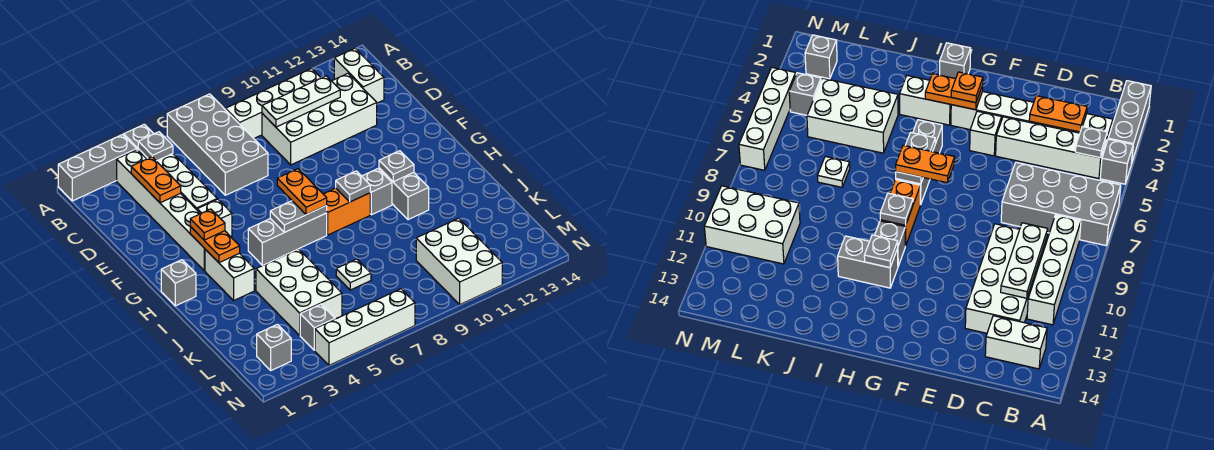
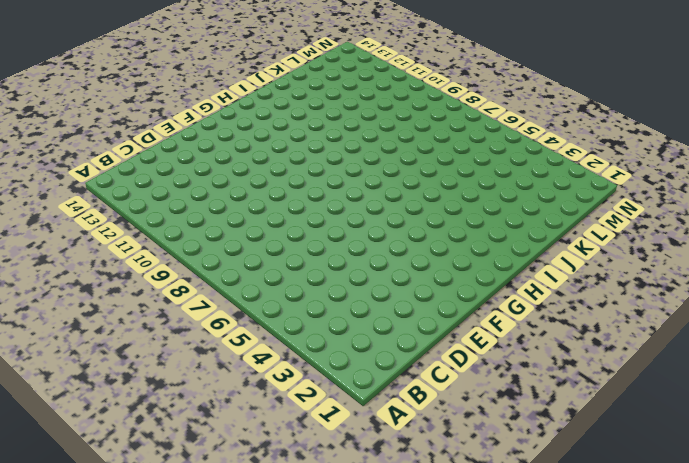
none -> grey brick A1:A3 level 1
none -> grey brick A4 level 1
none -> grey brick A6:D7 level 1
none -> white brick B3:G3 level 1

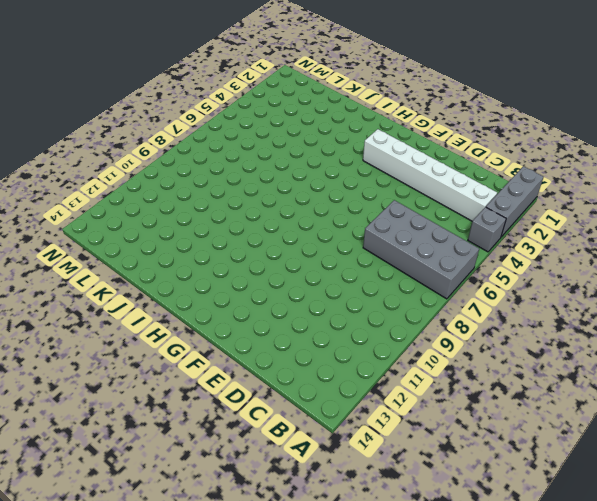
none -> white brick B4:E4 level 1
none -> white brick B8:B11 level 1
none -> white brick B13:C13 level 1
none -> white brick C9:D12 level 1

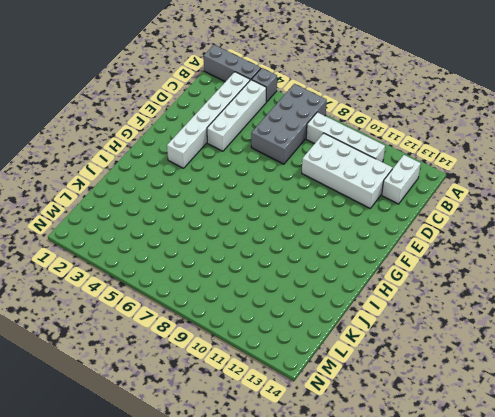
none -> white brick F4 level 1
none -> grey brick H1 level 1
none -> white brick H3:I3 level 1
none -> grey brick H5:H7 level 1

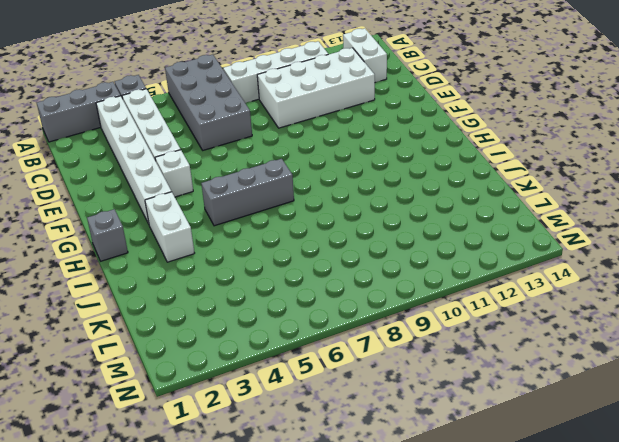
none -> orange brick H8:H9 level 1
none -> grey brick H10 level 1
none -> grey brick H11:I11 level 1
none -> white brick J4:L5 level 1

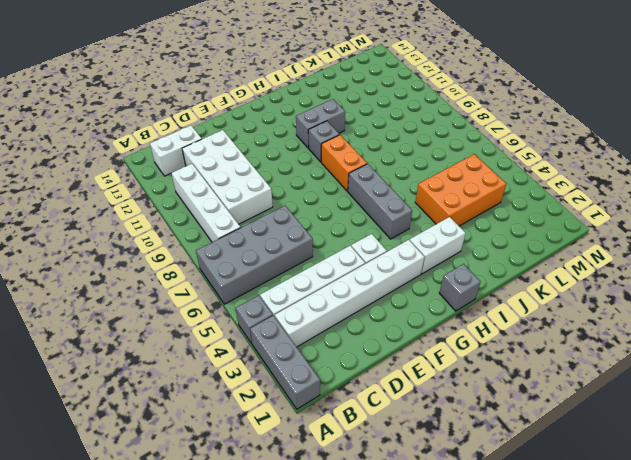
orange brick J4:L5 level 1 -> white brick J4:L5 level 1
none -> white plate K7 level 1
none -> white brick L10:N11 level 1
none -> grey brick M2 level 1
none -> grey brick M4 level 1

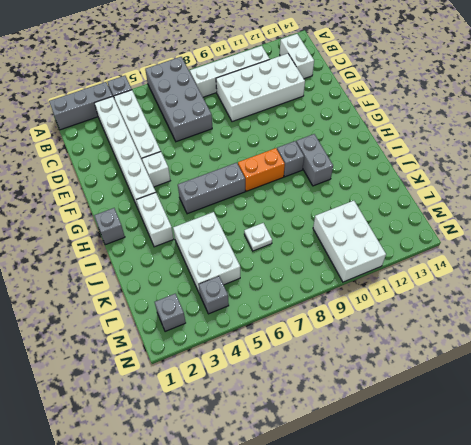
none -> white brick N4:N7 level 1
none -> grey plate B4 level 2
none -> orange plate C3:D3 level 2
none -> white plate C9:C11 level 2

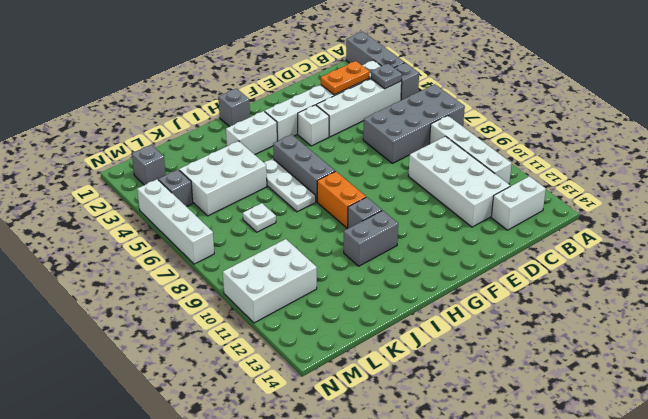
white plate I5:I7 level 1 -> white plate C9:C11 level 2
none -> orange plate G3:H3 level 2
none -> grey plate H6:H7 level 2
none -> grey plate H9 level 2
none -> grey plate H11 level 2

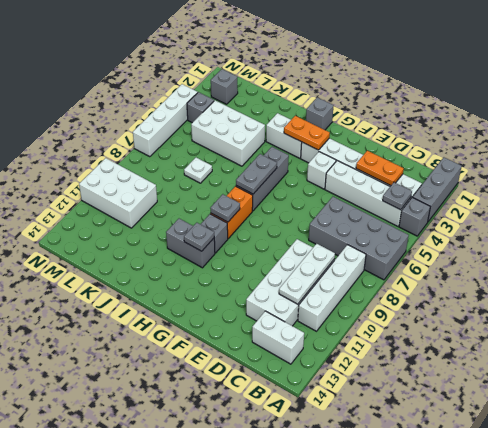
none -> orange plate G3 level 3
none -> orange plate G7:H7 level 3

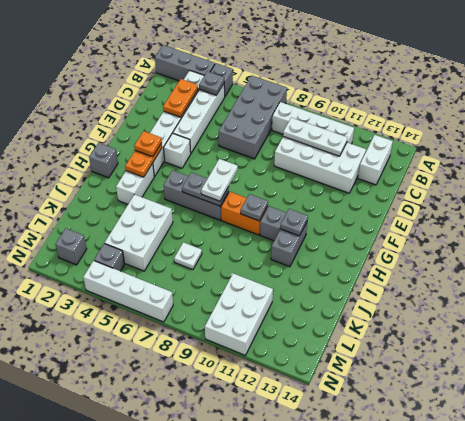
white plate G7:H7 level 3 -> orange plate G7:H7 level 3

